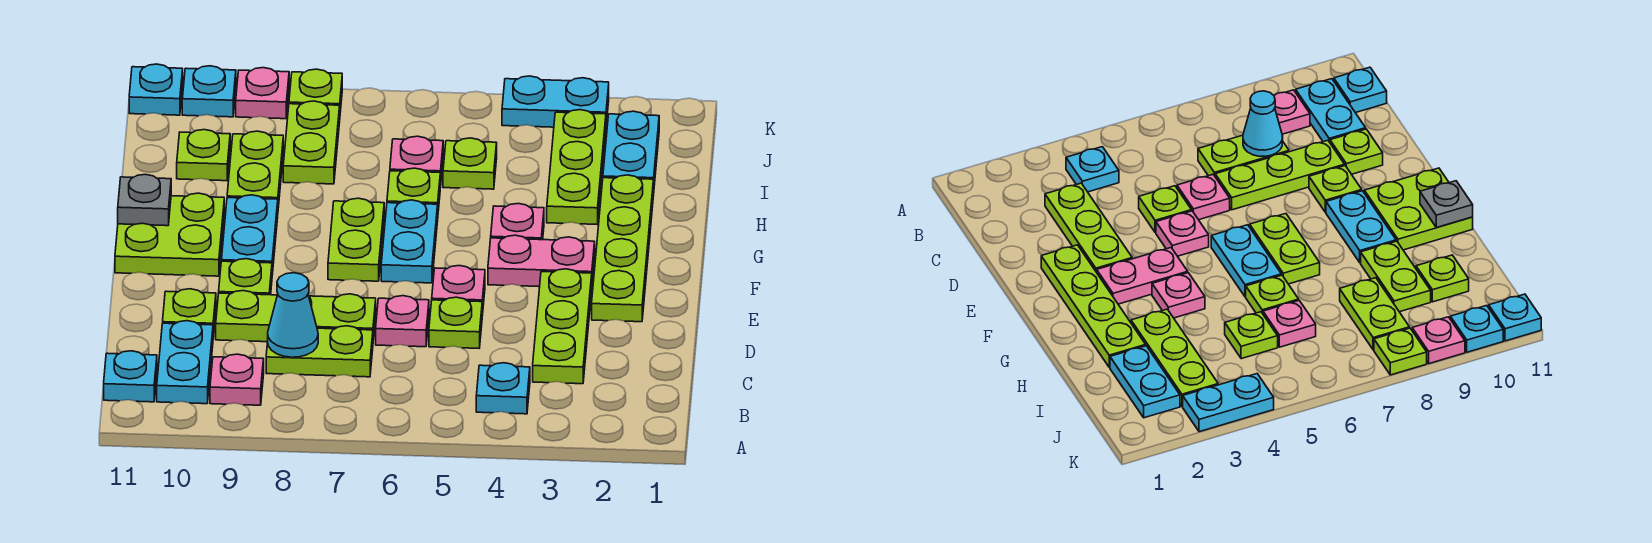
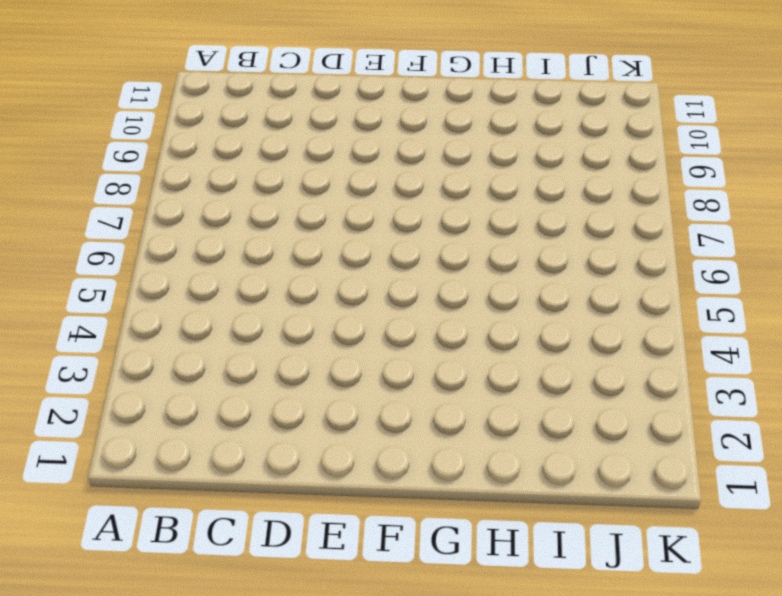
none -> cyan plate B4 level 1
none -> pink plate B9 level 1
none -> cyan plate B10:C10 level 1
none -> cyan plate B11 level 1

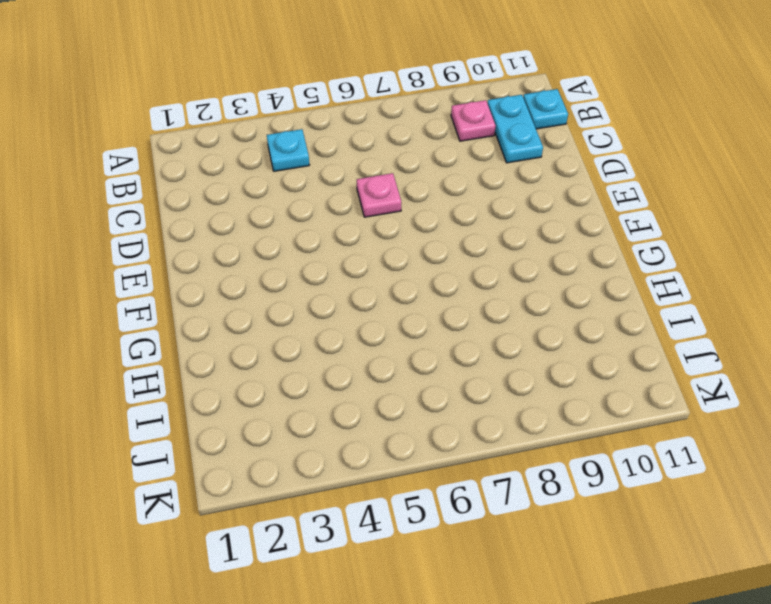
none -> lime plate C3:E3 level 1
none -> lime plate C7:C8 level 1
none -> lime plate D5 level 1
none -> lime plate D7:D9 level 1

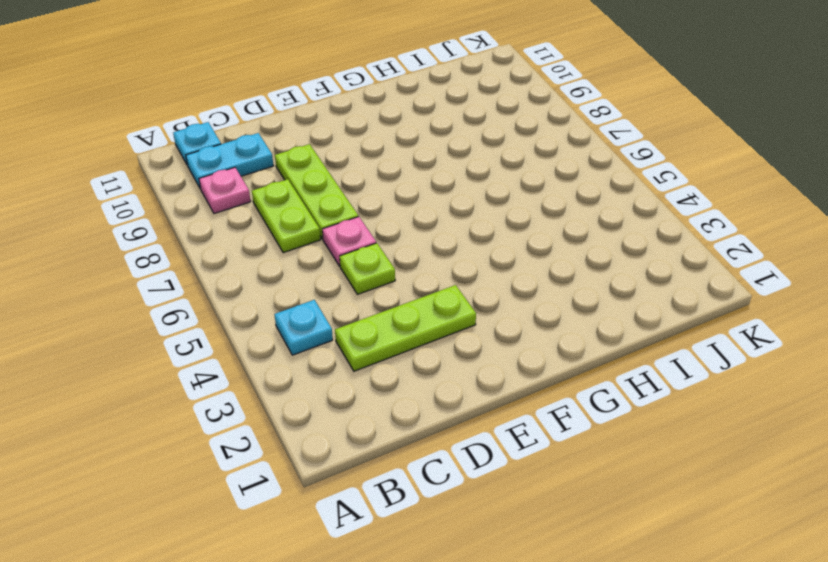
none -> lime plate D10 level 1
none -> lime plate E2:H2 level 1
none -> pink plate E5 level 1
none -> lime plate E9 level 1

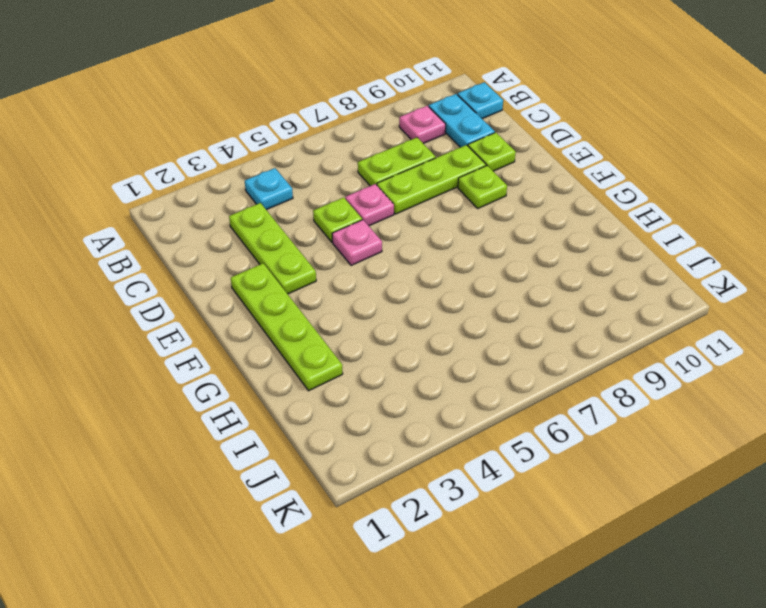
none -> pink plate F3:F4 level 1
none -> cyan plate F6:G6 level 1
none -> lime plate F7:G7 level 1
none -> cyan plate F9:G9 level 1

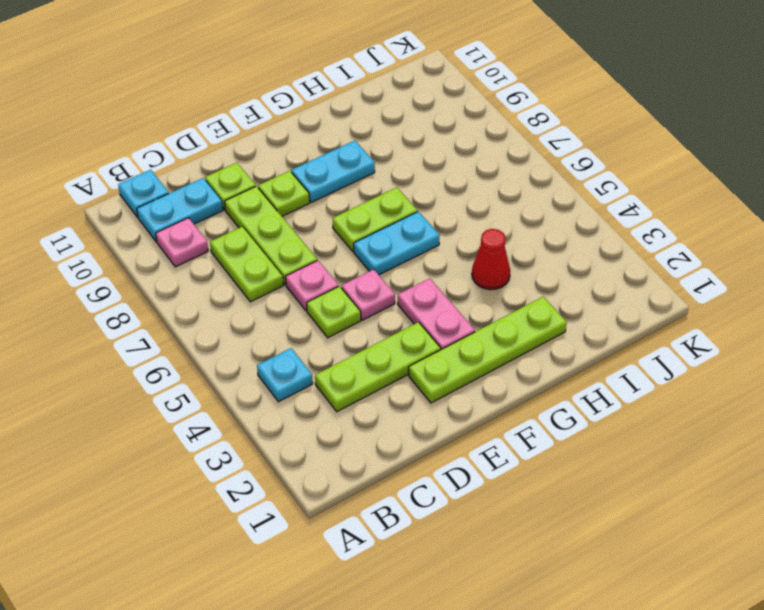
red cone H4 level 1 -> none
none -> lime plate F10:G11 level 1
none -> pink plate G4 level 1
none -> lime plate H3:J3 level 1
none -> lime plate H6 level 1

